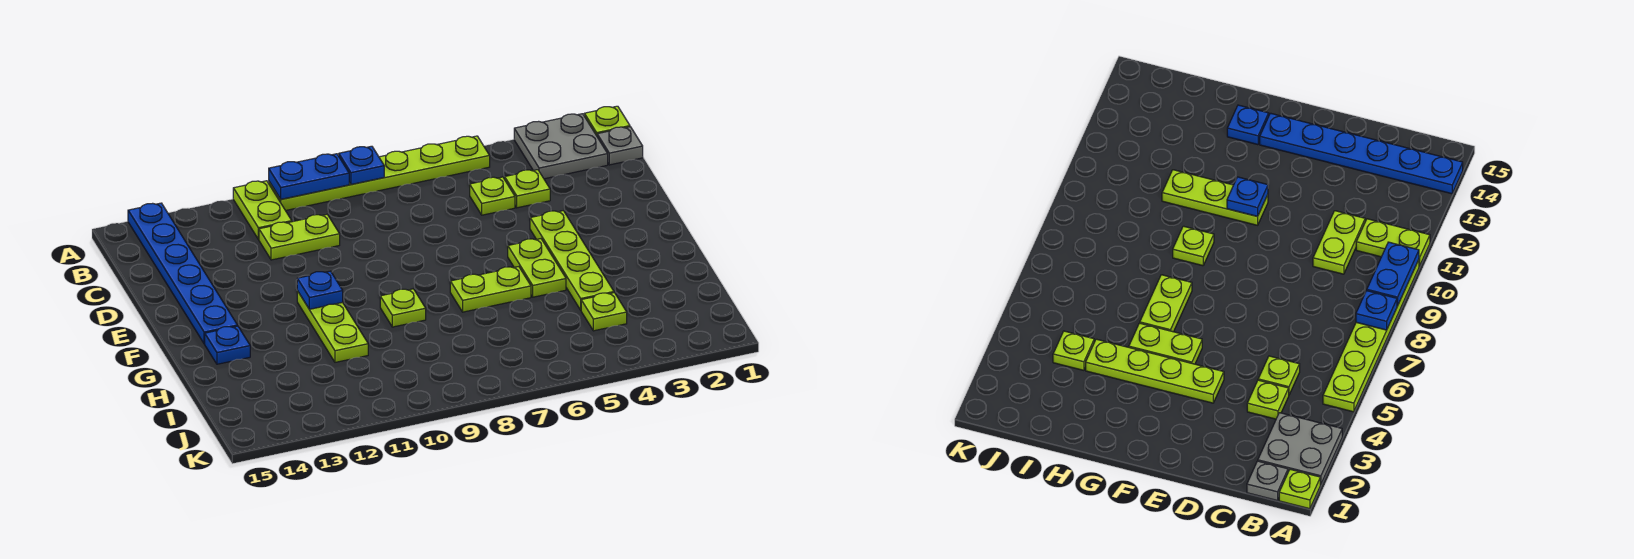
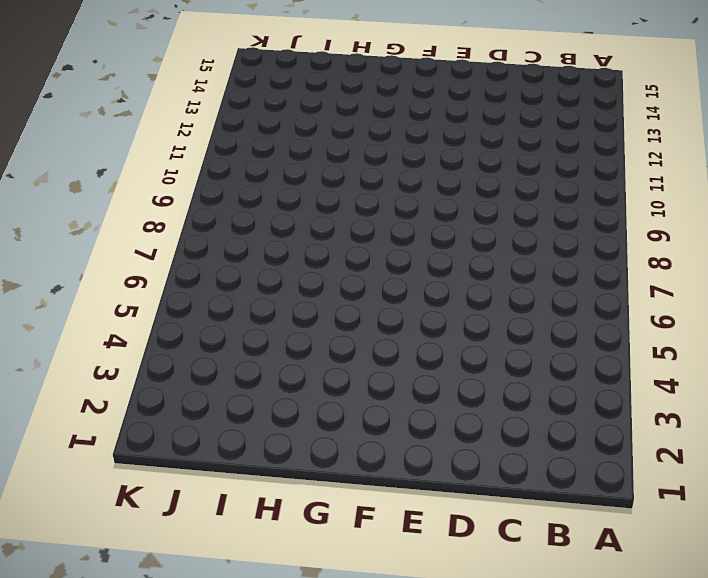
none -> lime plate A1 level 1
none -> grey plate A2:B3 level 1
none -> lime plate A5:A10 level 1

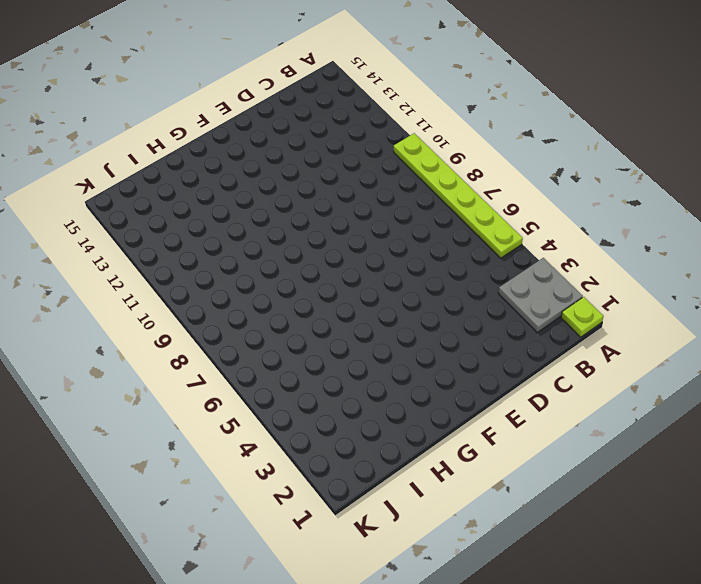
none -> lime plate A11:B11 level 1
none -> blue plate A14:F14 level 1
none -> grey plate B1 level 1

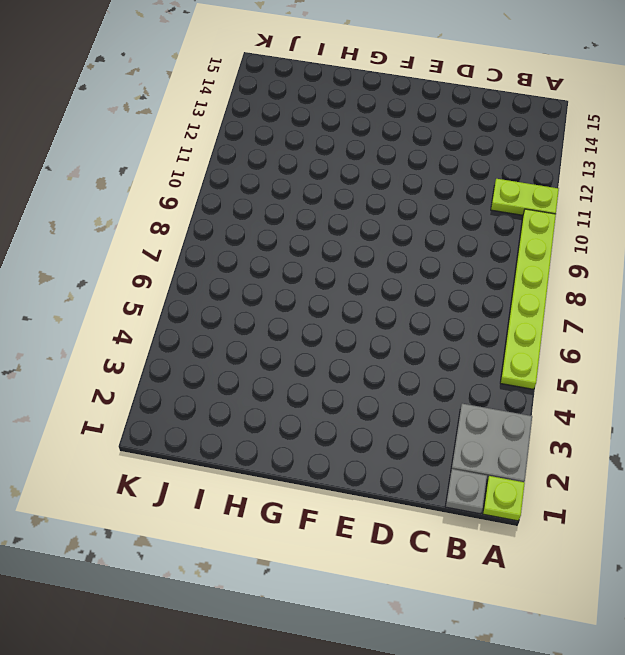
none -> blue plate A14:F14 level 1
none -> lime plate C4 level 1
none -> lime plate C5 level 1

